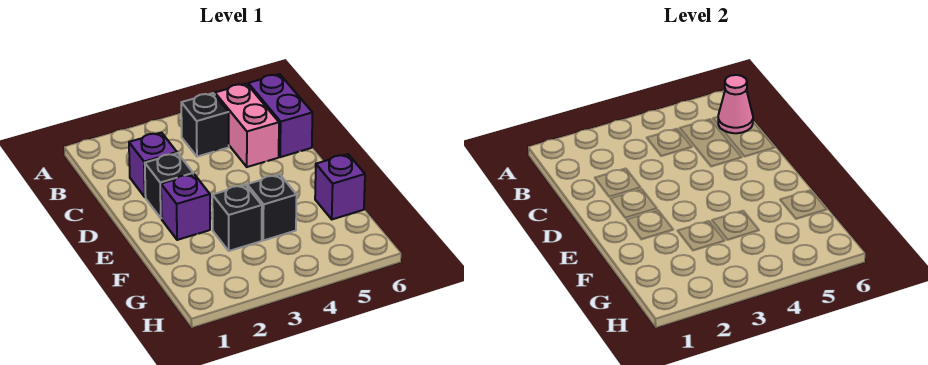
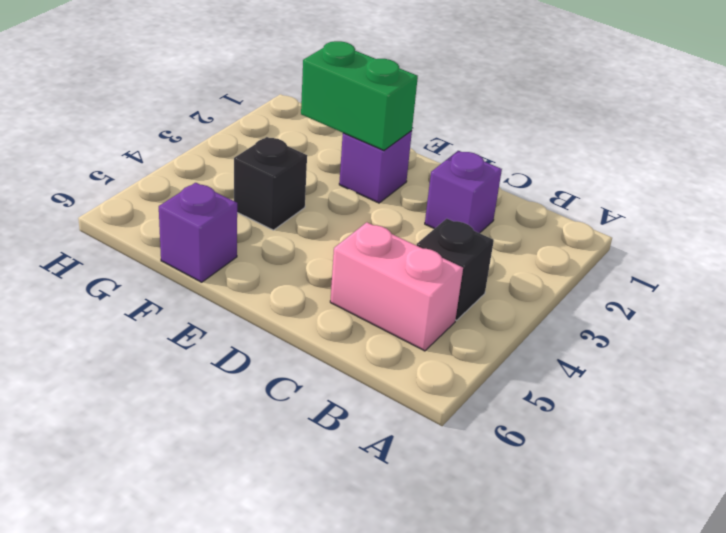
green brick E2:F2 level 2 -> none
none -> purple brick B6:C6 level 1
none -> black brick D2 level 1

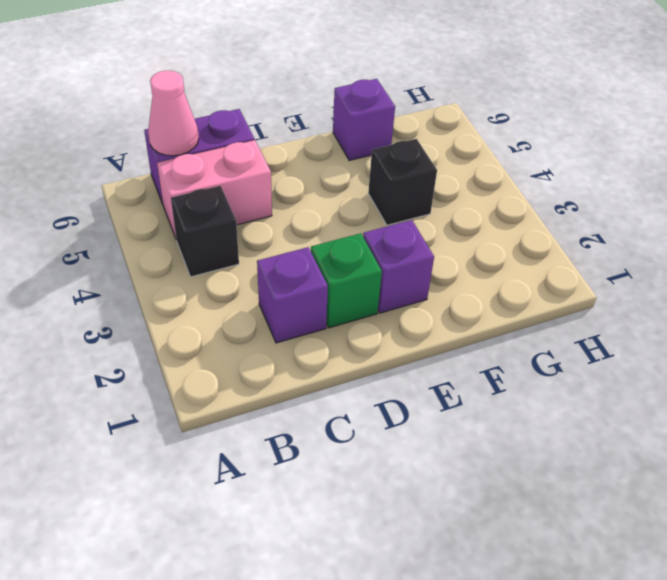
green brick D2 level 1 -> black brick D2 level 1
none -> black brick F3 level 1

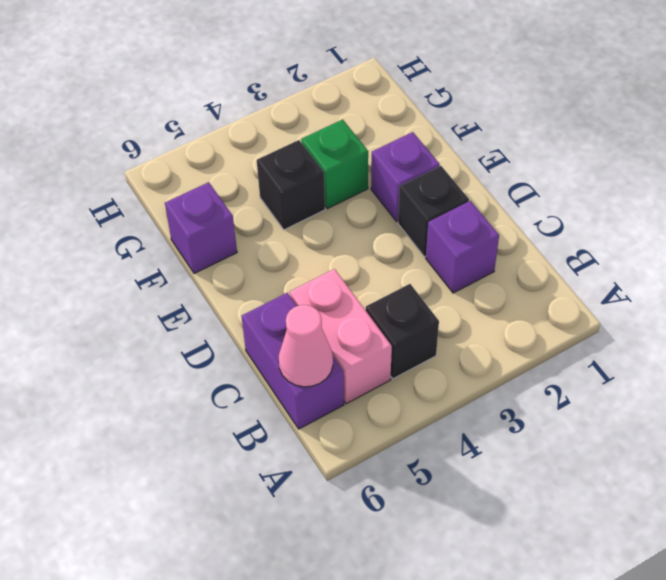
green brick F3 level 1 -> black brick F3 level 1

